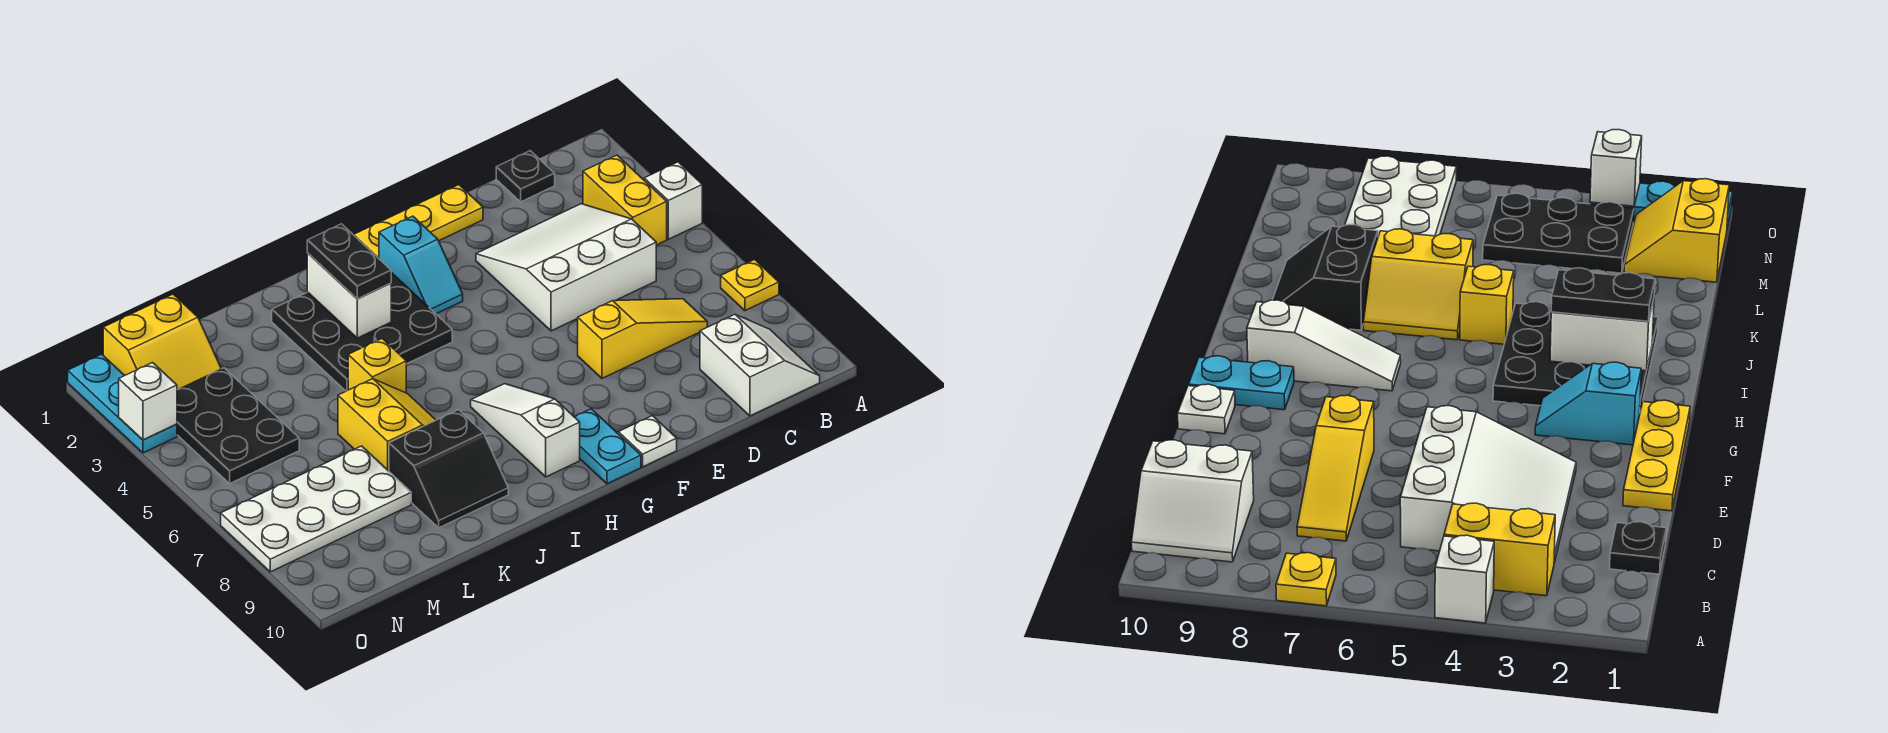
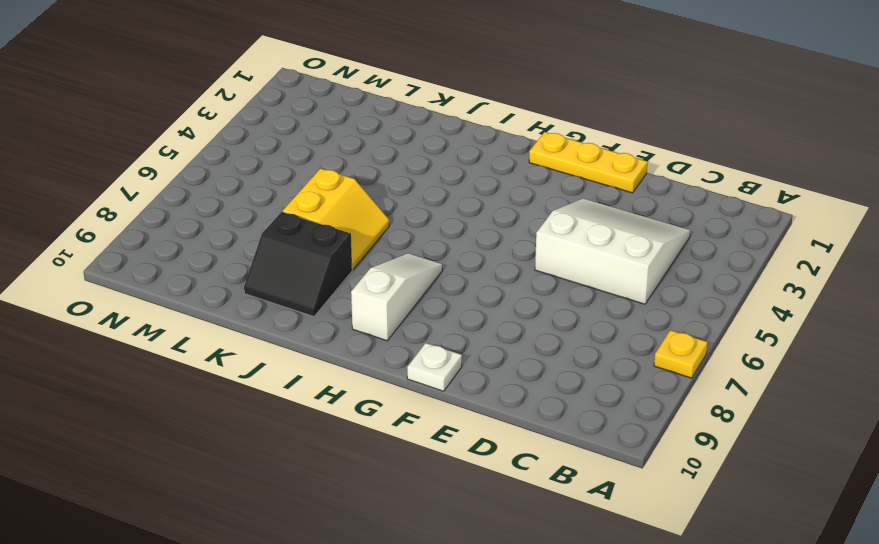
none -> white brick A4 level 1
none -> yellow brick B3:B4 level 1
none -> white slope B9:C10 level 1 top C

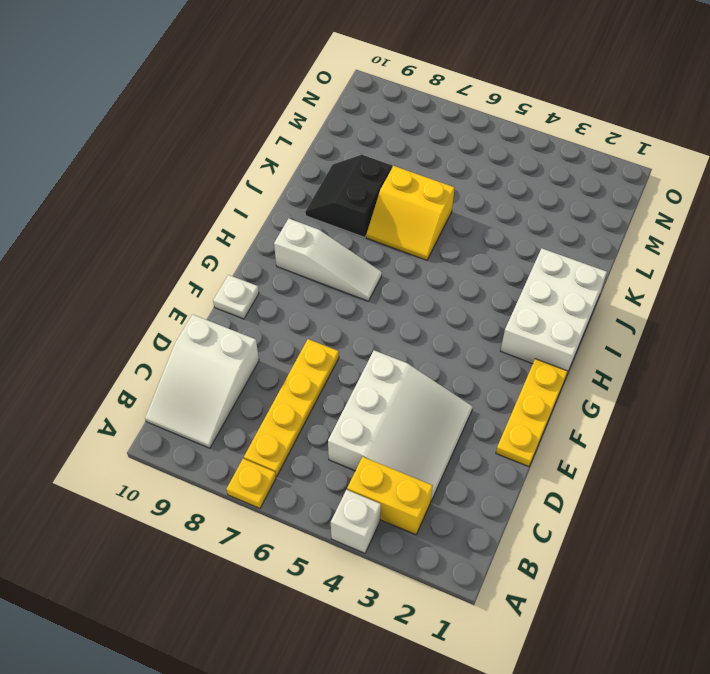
yellow plate B7:E7 level 1 -> yellow slope C7:E7 level 1 top E
white slope B9:D10 level 1 top D -> white slope B9:C10 level 1 top C
white brick H1:J2 level 1 -> black plate H2:J4 level 1
none -> black plate C1 level 1
none -> cyan slope G2:G3 level 1 top 2
none -> cyan plate G9:G10 level 1

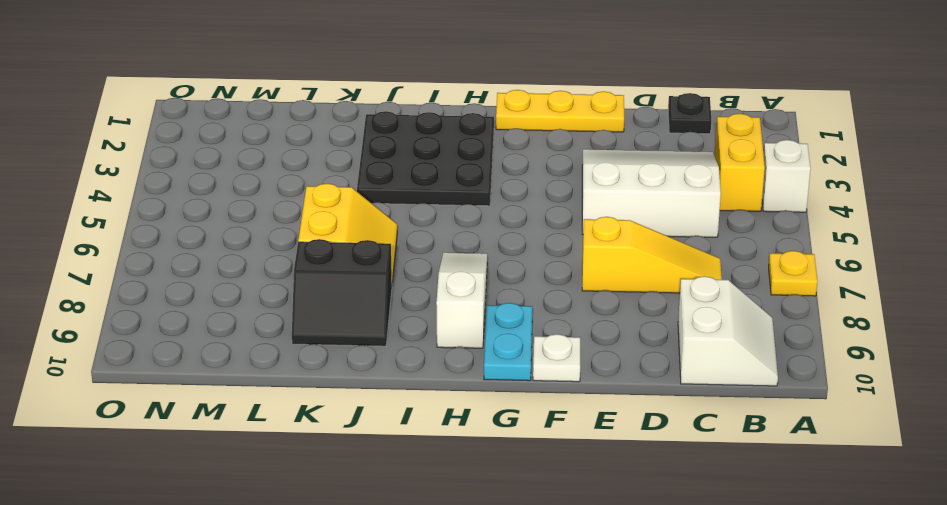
none -> cyan slope G2:G3 level 1 top 2
none -> yellow brick J5 level 1
none -> white plate L7:O8 level 1

